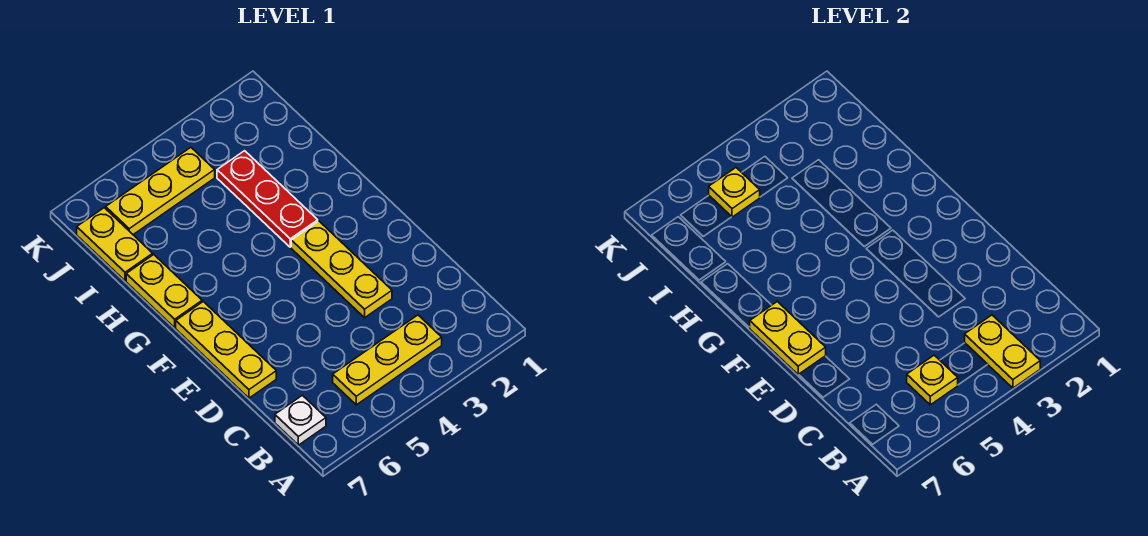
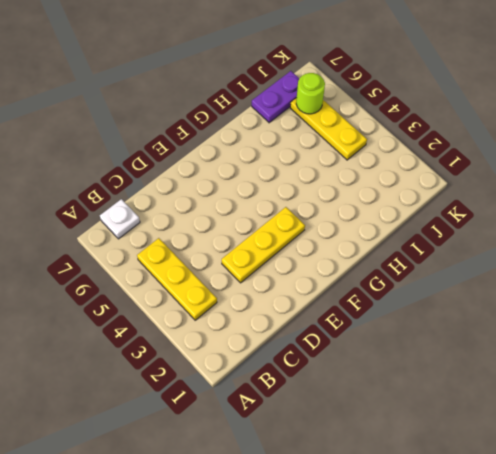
purple plate I7:J7 level 1 -> yellow plate I7:J7 level 1
lime round brick J6 level 2 -> none
none -> yellow plate D7:F7 level 1
none -> red plate G3:I3 level 1
none -> yellow plate G7:H7 level 1

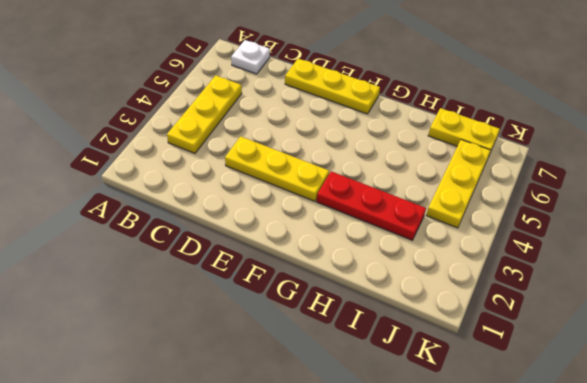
none -> yellow plate G7:H7 level 1
none -> yellow plate A3:B3 level 2
none -> yellow plate B5 level 2

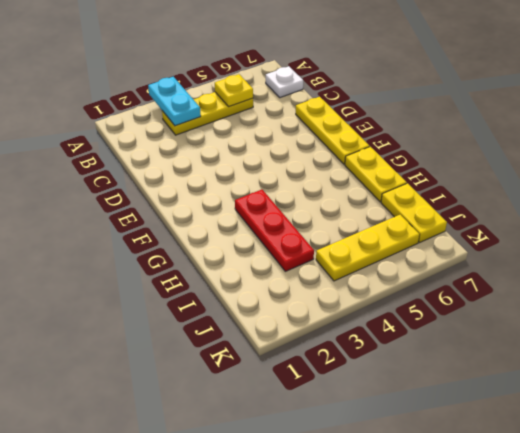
cyan plate A3:B3 level 2 -> yellow plate A3:B3 level 2
none -> yellow plate D3:F3 level 1
none -> yellow plate E7:F7 level 2
none -> yellow plate J5 level 2

